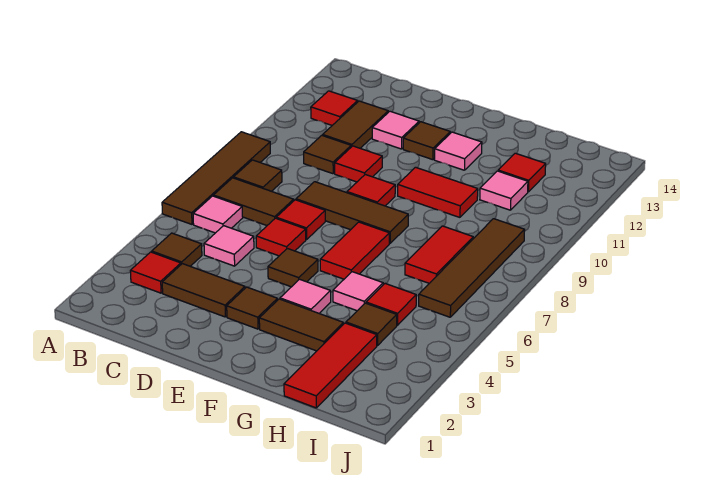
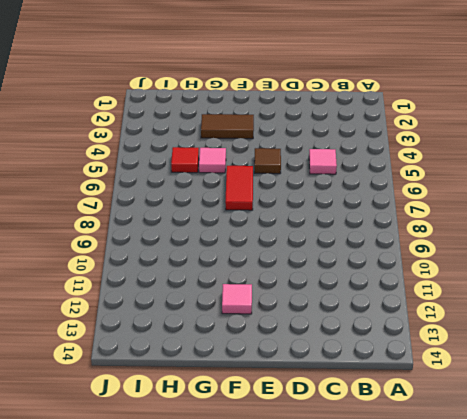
none -> brown tile A6:A9 level 1
none -> red tile B3 level 1
none -> brown tile B4 level 1
none -> pink tile B6 level 1

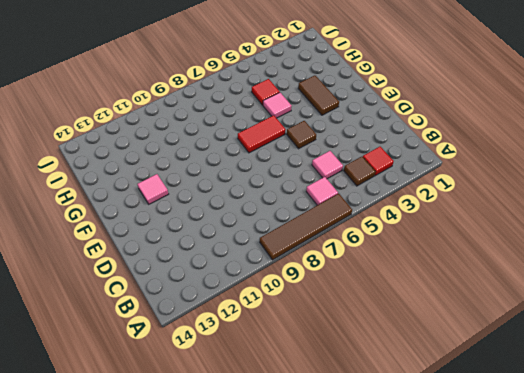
none -> brown tile B7:C7 level 1
none -> brown tile B8 level 1
none -> red tile B12 level 1
none -> brown tile C3:D3 level 1

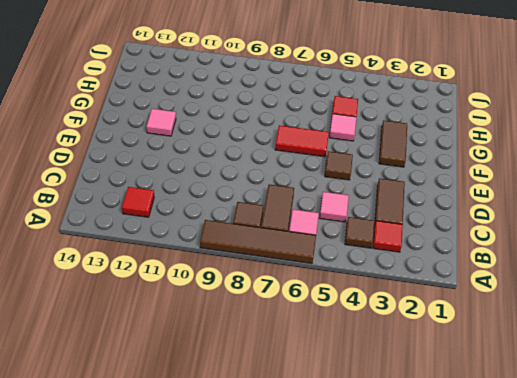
none -> brown tile C10 level 1
none -> brown tile C11:C12 level 1
none -> red tile D6 level 1
none -> red tile D7 level 1

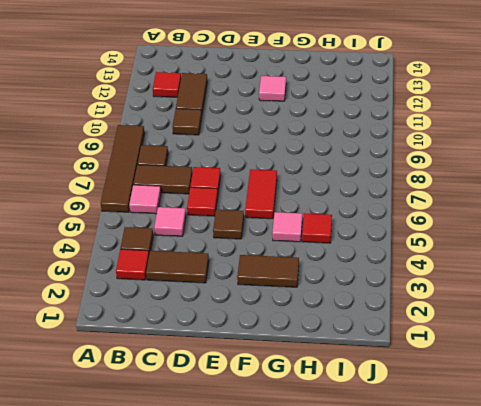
none -> brown tile D8:F8 level 1
none -> red tile D10 level 1
none -> pink tile D12 level 1
none -> brown tile E3 level 1

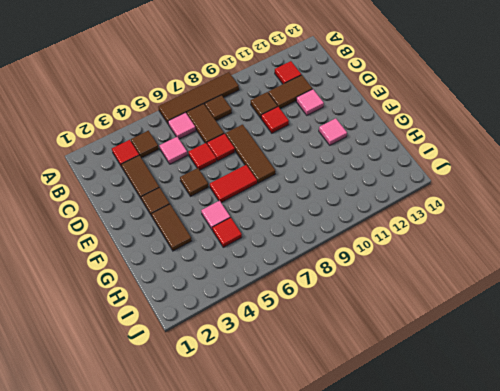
none -> red tile E9 level 1
none -> brown tile E12 level 1
none -> pink tile F4 level 1
none -> red tile F10:G10 level 1

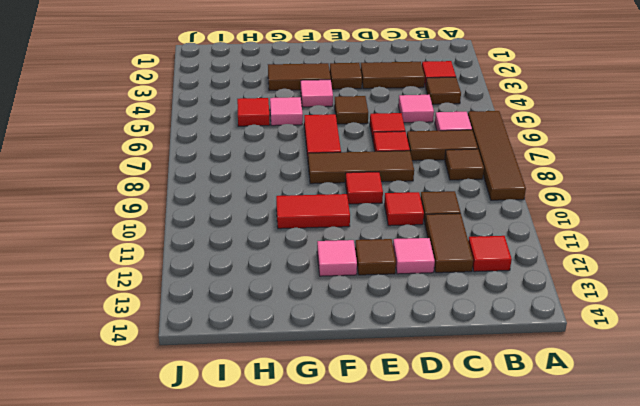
none -> red tile H1:H3 level 1
none -> brown tile H4 level 1
none -> red tile H7:H8 level 1
none -> pink tile H11 level 1

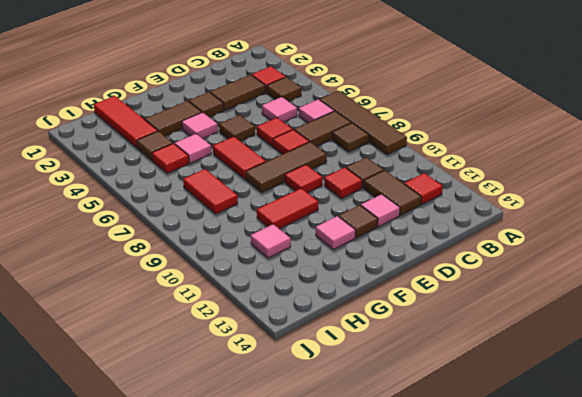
none -> red tile H12 level 1
none -> brown tile I6:I9 level 1

